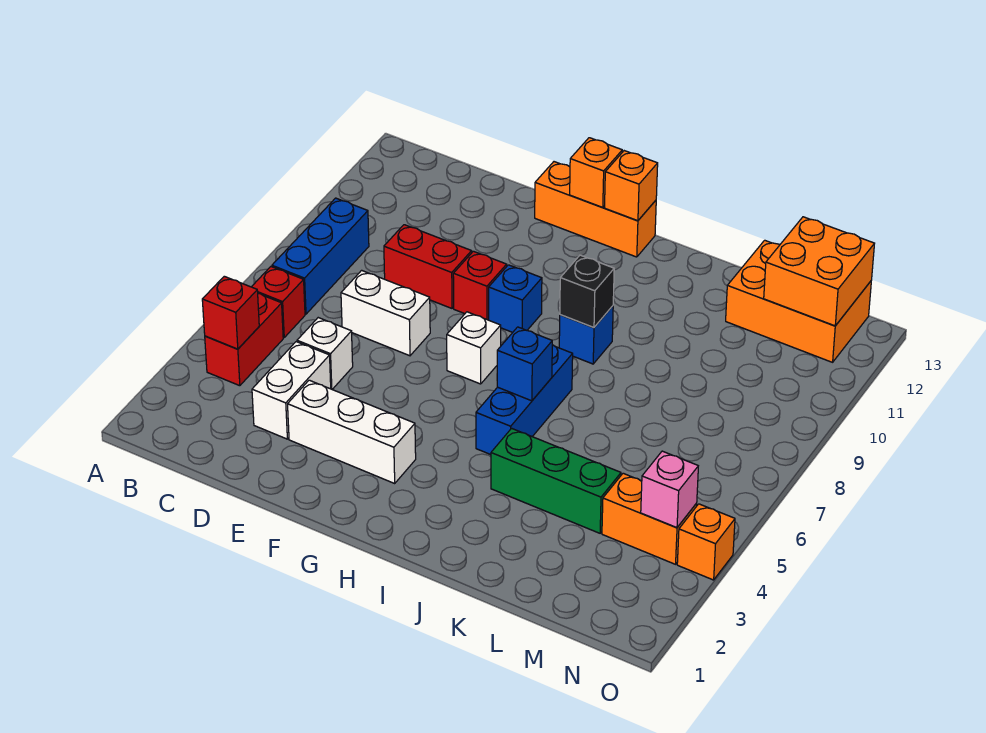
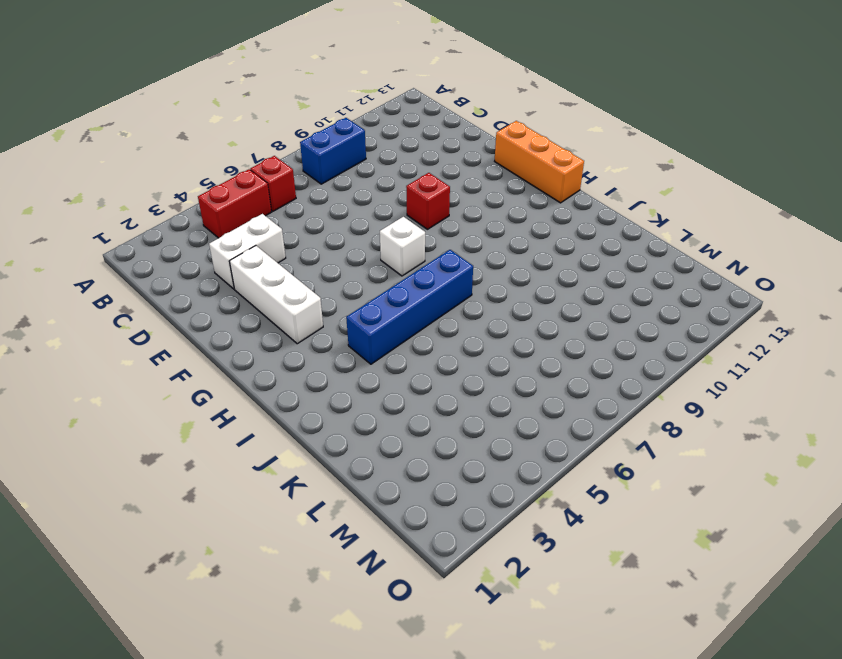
blue brick B8:B9 level 1 -> blue brick B7:B9 level 1
blue brick I4:I7 level 1 -> blue brick I5:I7 level 1
none -> white brick D5 level 1
none -> white brick D7:E7 level 1
none -> red brick D9:E9 level 1

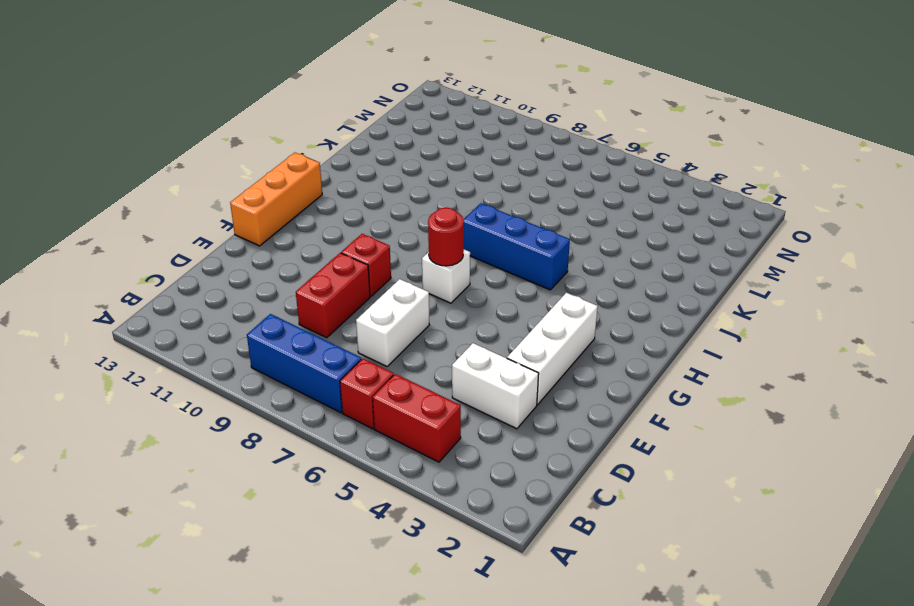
red round brick G7 level 2 -> none
none -> white brick D5 level 1
none -> blue brick G9 level 1
none -> blue brick I9 level 1

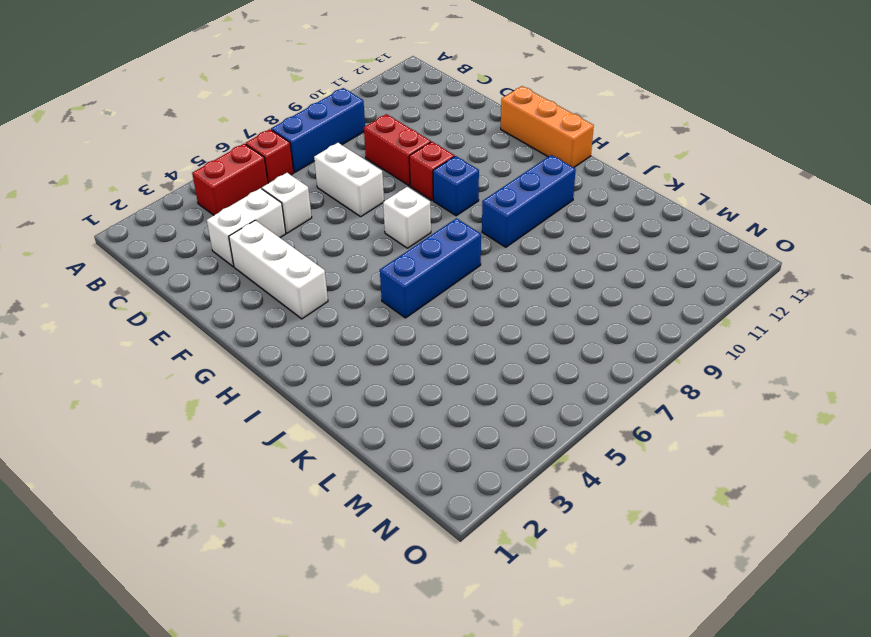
blue brick I9:I11 level 1 -> blue brick I9 level 1
none -> green brick J4:L4 level 1
none -> orange brick L12:N13 level 1
none -> orange brick M4:N4 level 1

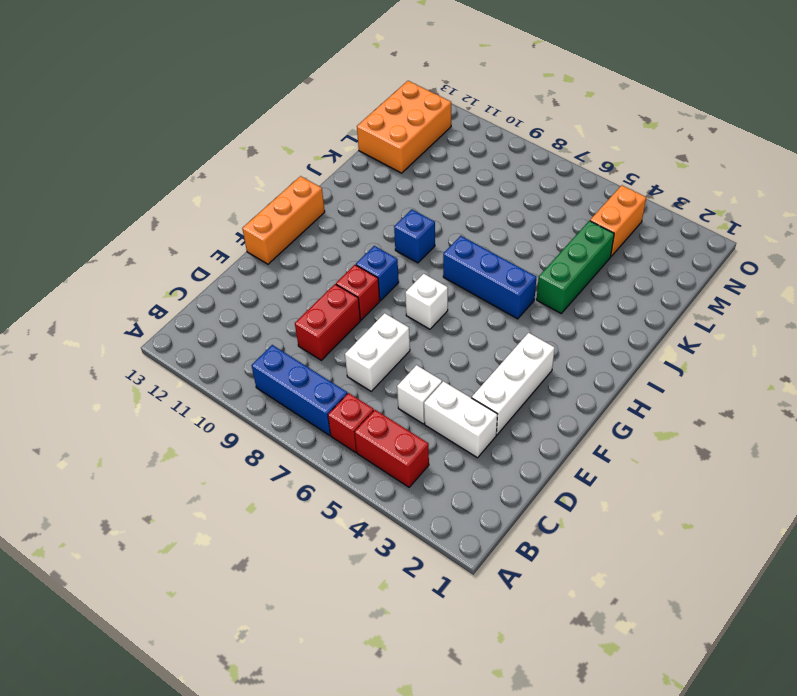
none -> orange brick O4 level 1
none -> red brick B4 level 2
none -> orange brick G13 level 2

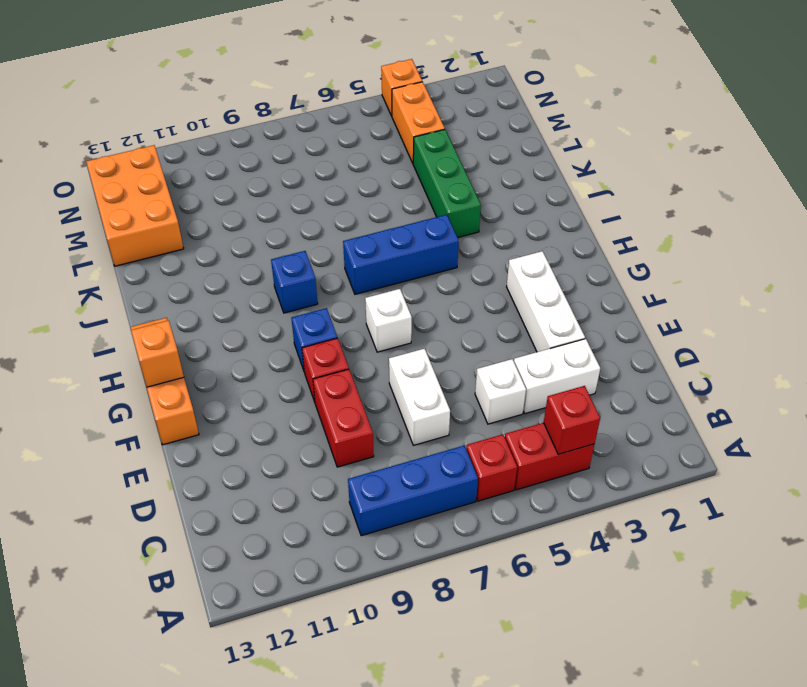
none -> orange brick H13 level 2
none -> blue brick I6 level 2
none -> black brick I9 level 2

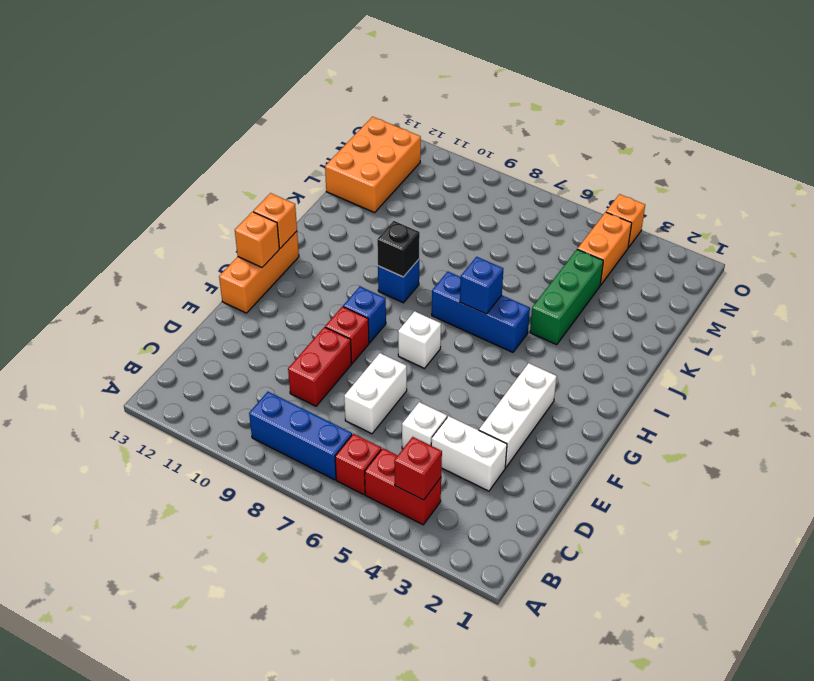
none -> orange brick M12:N13 level 2
none -> pink brick N4 level 2

